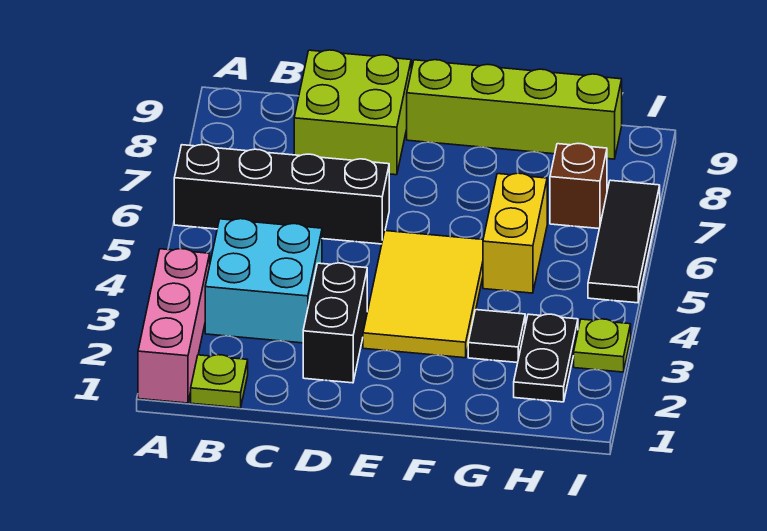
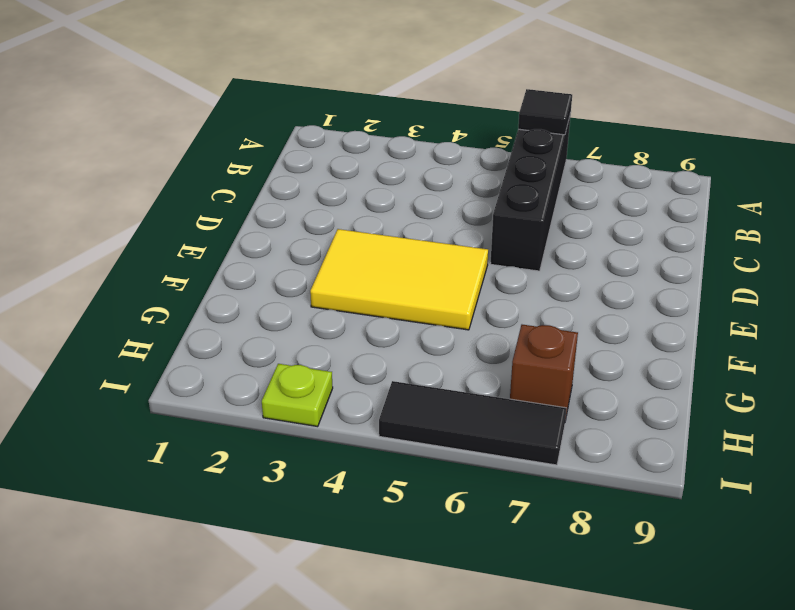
black tile A6 level 2 -> black tile G3 level 1
none -> pink brick A1:A3 level 1
none -> lime plate B1 level 1
none -> cyan brick B3:C4 level 1

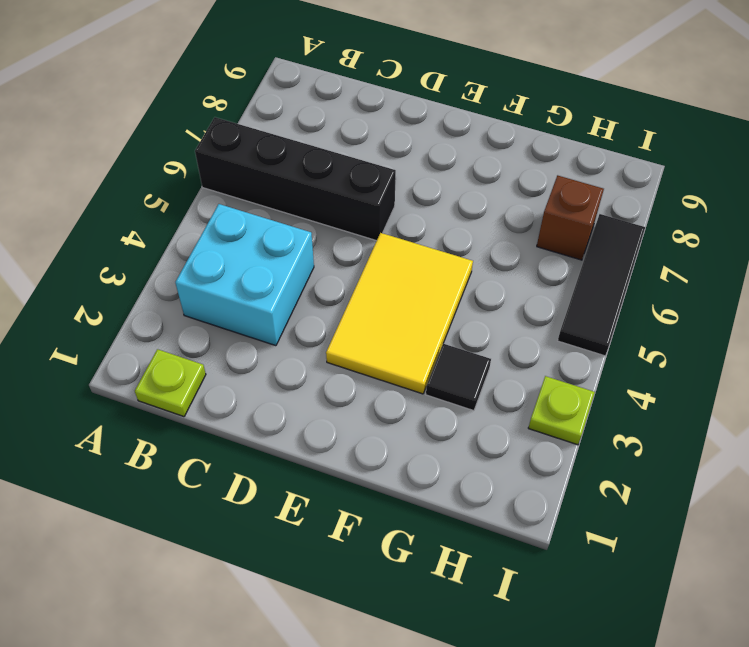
none -> pink brick A1:A3 level 1
none -> lime brick C8:D9 level 1
none -> black brick D2:D3 level 1

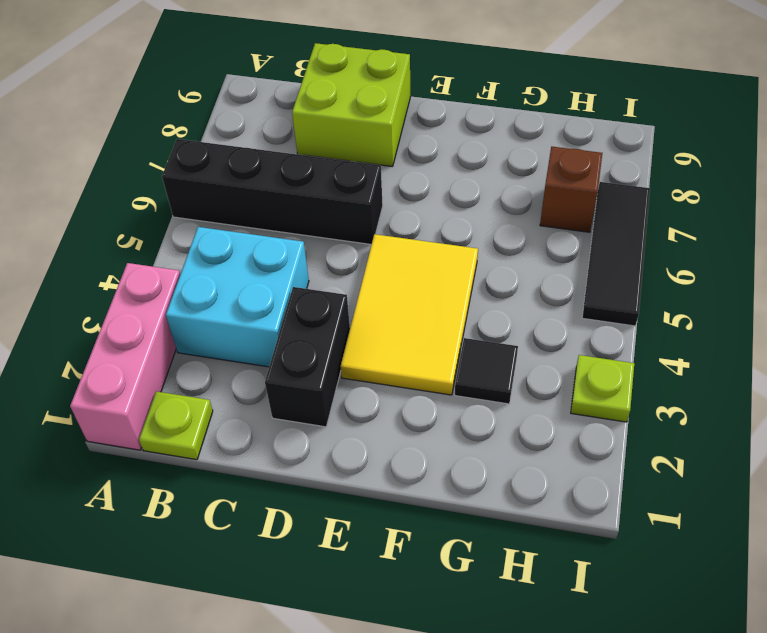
none -> lime brick E9:H9 level 1
none -> yellow brick G5:G6 level 1
none -> black plate H2:H3 level 1

